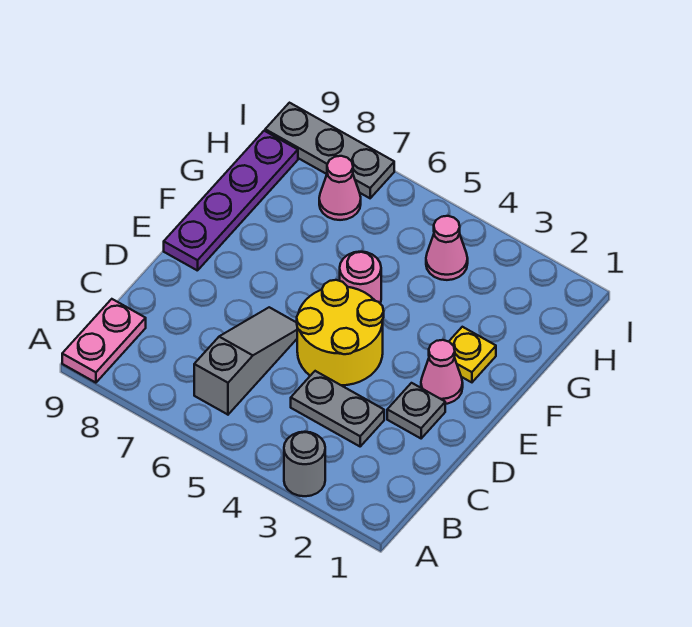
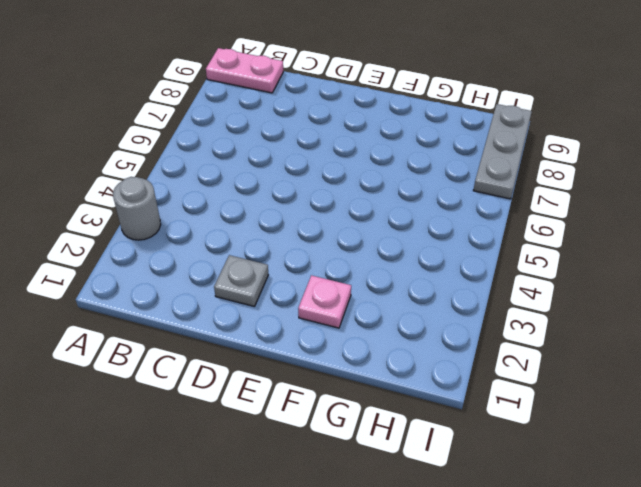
pink plate F2 level 1 -> yellow plate F2 level 1
none -> grey slope B6:D6 level 1 top B
none -> grey plate C3:C4 level 1
none -> yellow round brick D4:E5 level 1

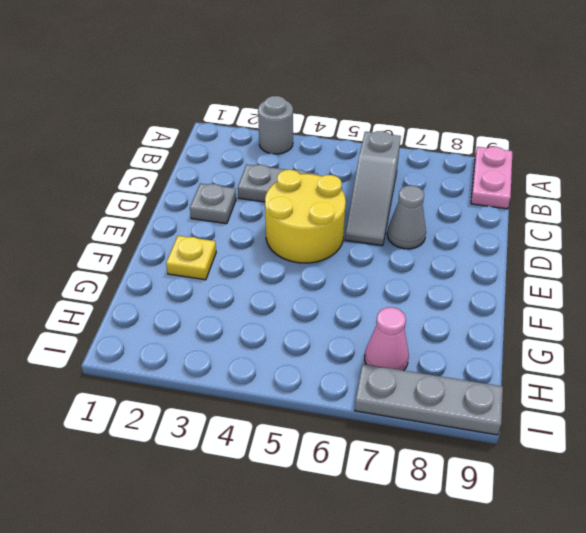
grey cone D7 level 1 -> none
none -> pink cone E2 level 1
none -> purple plate E9:H9 level 1
none -> pink round brick F5 level 1

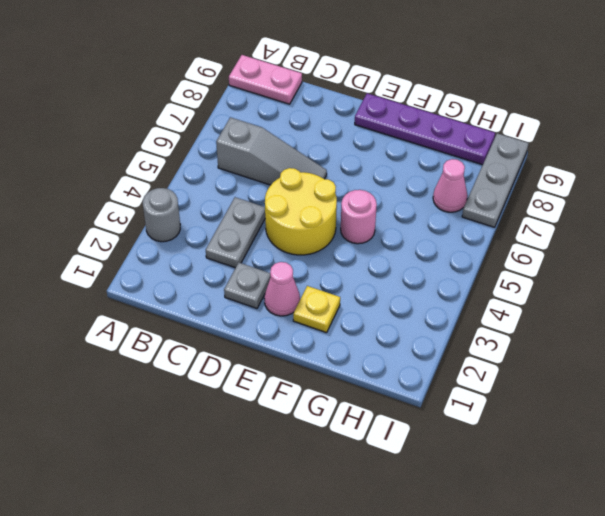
none -> pink cone H4 level 1

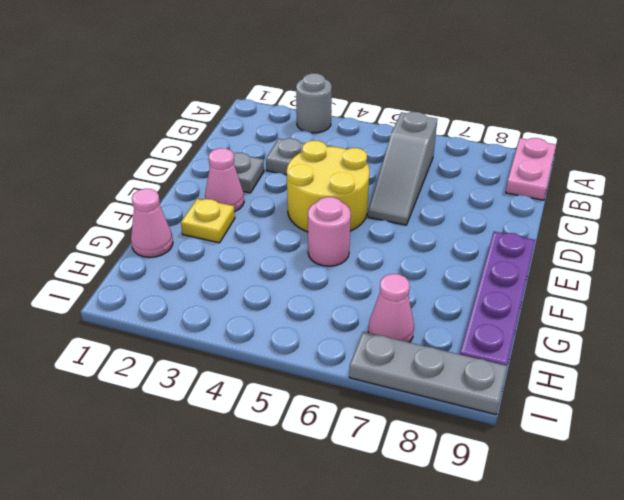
pink cone G1 level 1 -> pink cone H4 level 1

